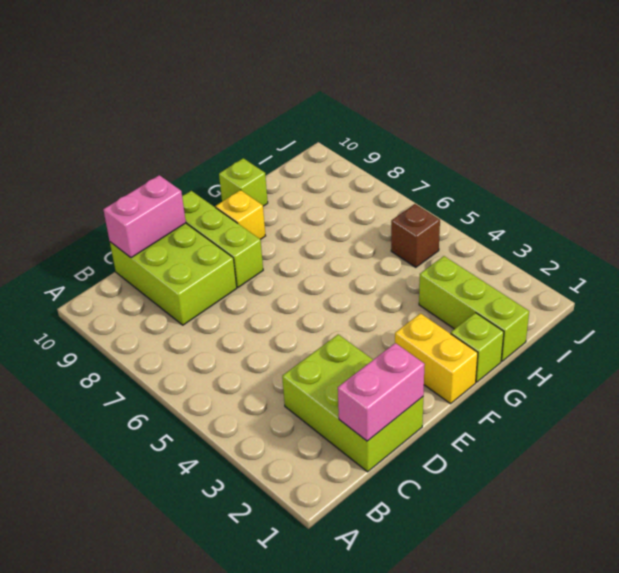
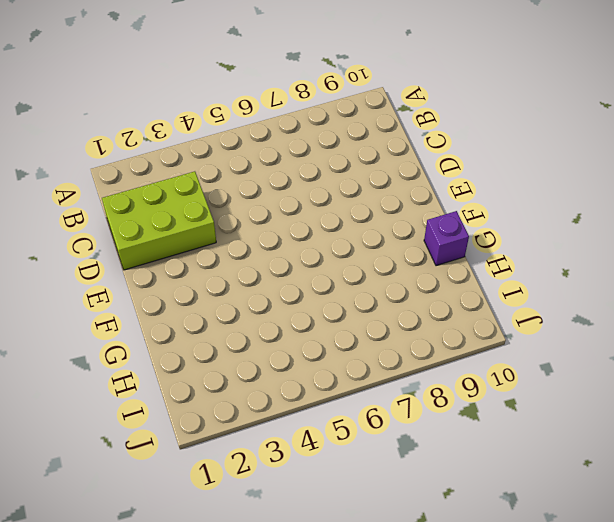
purple brick G10 level 1 -> lime brick G10 level 1
none -> lime brick C8:D10 level 1
none -> lime brick E8:E10 level 1

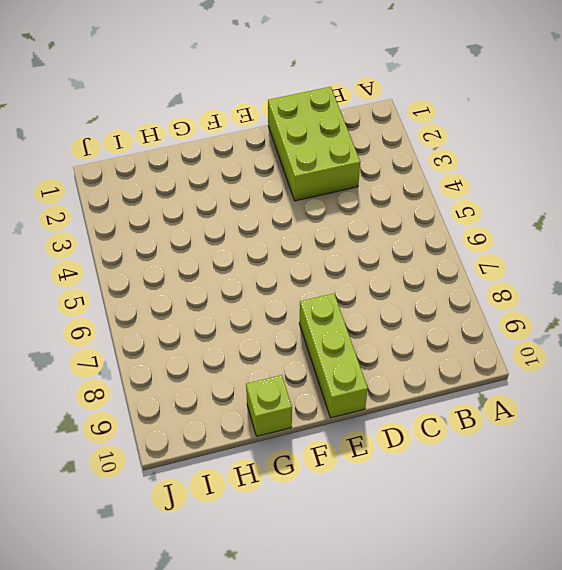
none -> lime brick C8:D10 level 1
none -> yellow brick F1:F2 level 1

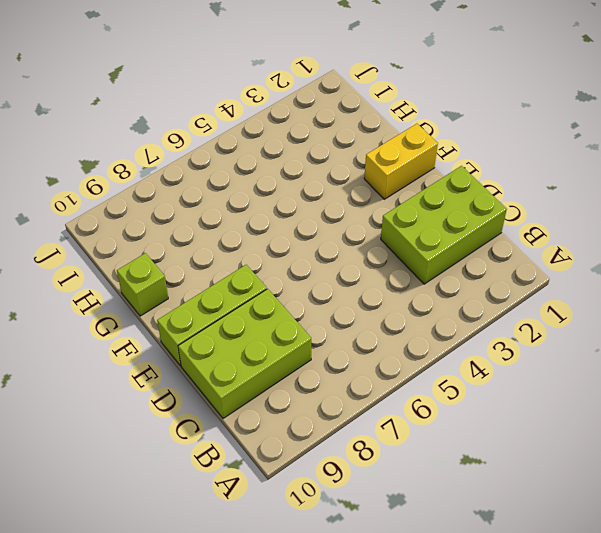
none -> yellow brick F9 level 1
none -> lime brick G1 level 1

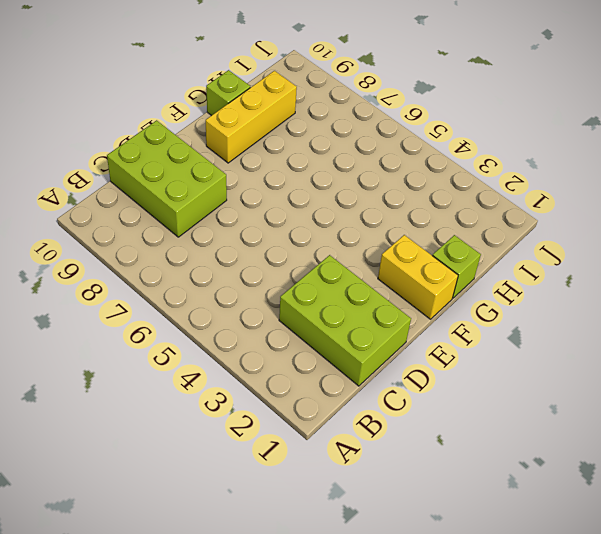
yellow brick F9:H9 level 1 -> yellow brick F9 level 1
none -> lime brick E8:E10 level 1
none -> lime brick H1:H3 level 1

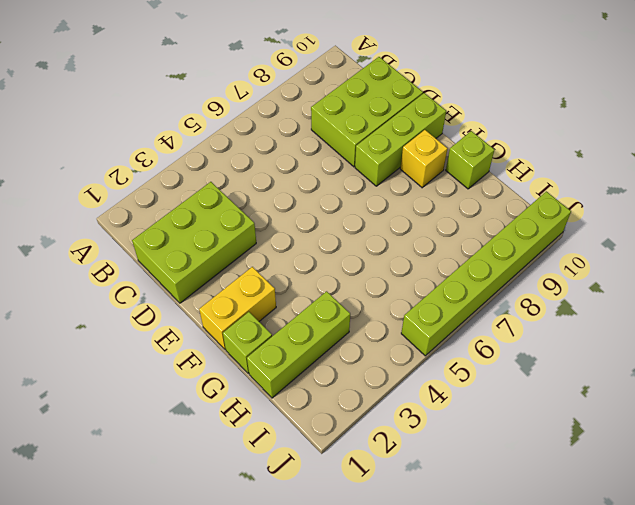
lime brick J5:J10 level 1 -> none
none -> brown brick I5 level 1
none -> pink brick C1:D1 level 2

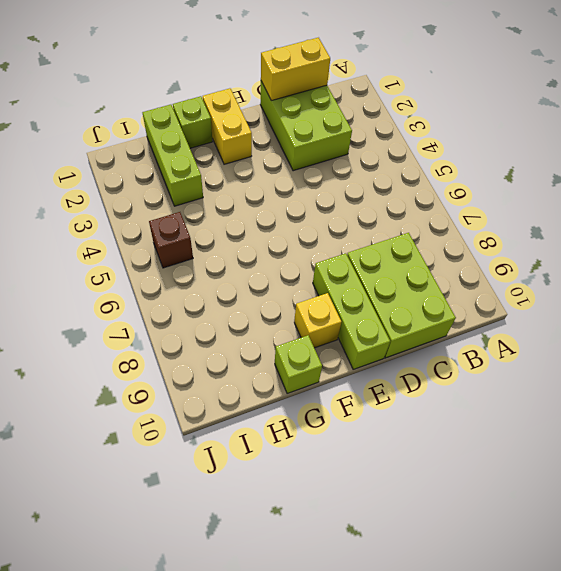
yellow brick C1:D1 level 2 -> pink brick C1:D1 level 2
none -> pink brick C10:D10 level 2

